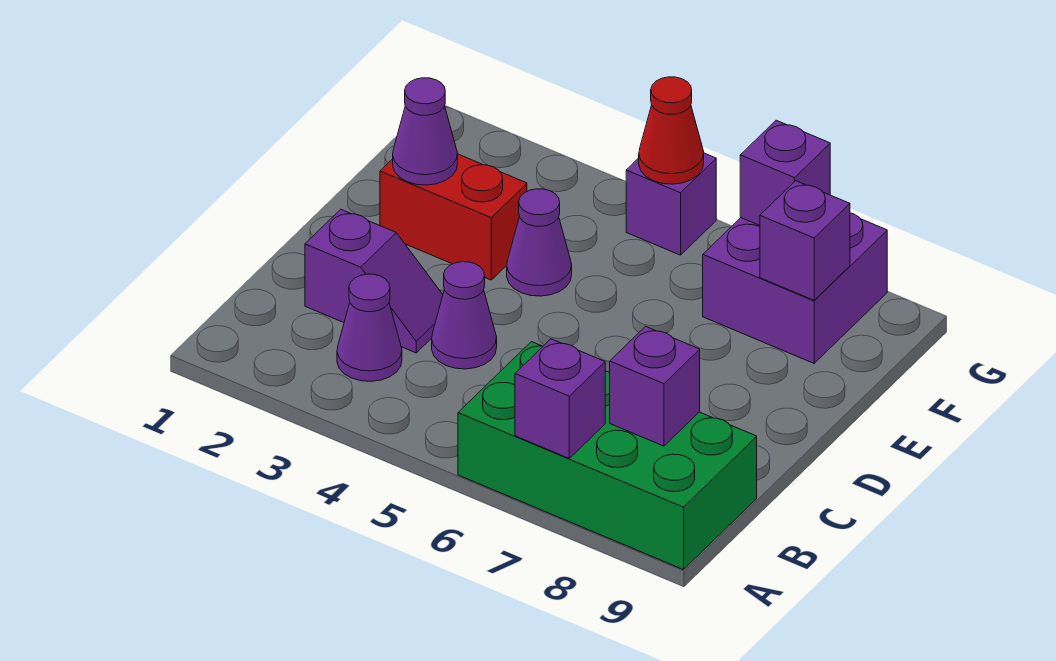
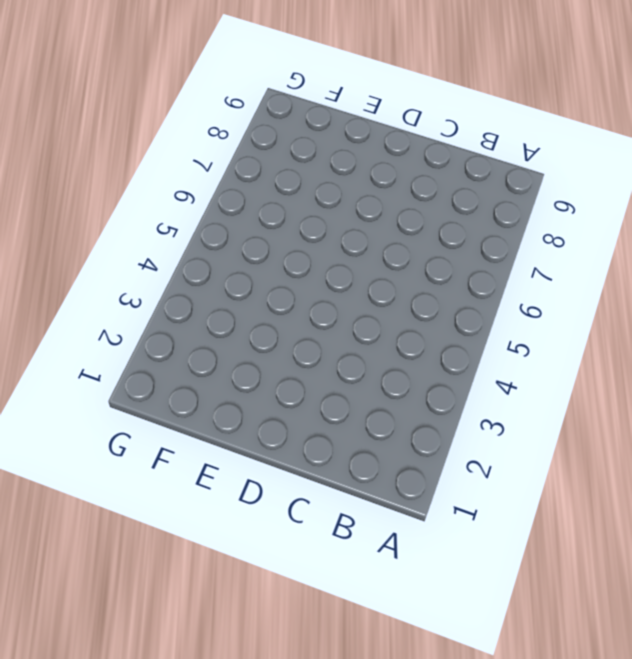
none -> green brick A6:B9 level 1
none -> purple cone B3 level 1
none -> purple slope C2:C3 level 1 top 2

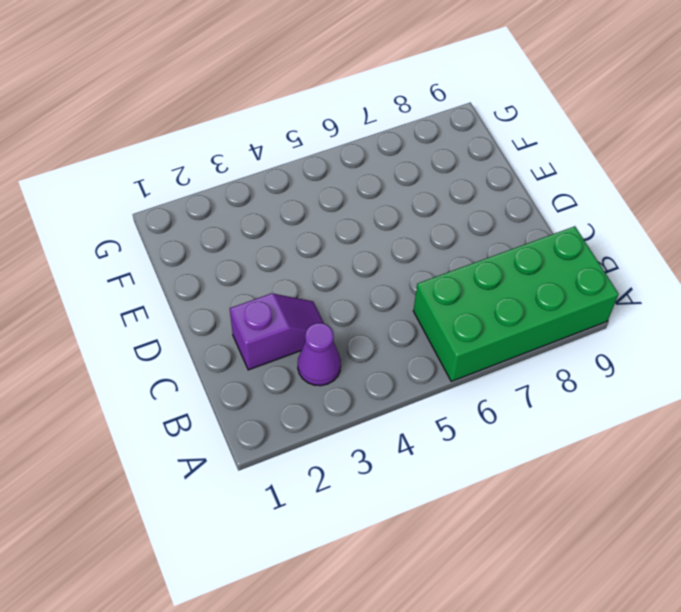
none -> purple cone C4 level 1
none -> red brick E2:E3 level 1
none -> purple cone E4 level 1

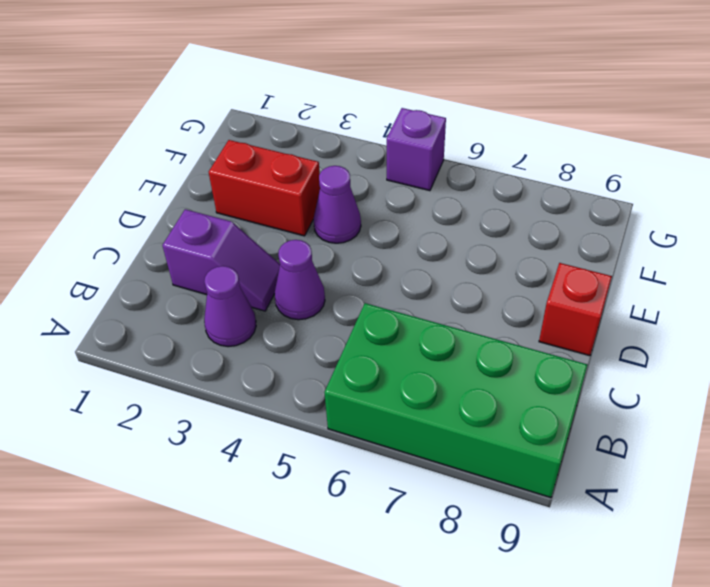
red brick D9 level 1 -> none
none -> purple brick F7:G8 level 1
none -> purple brick A7 level 2
none -> purple brick B8 level 2

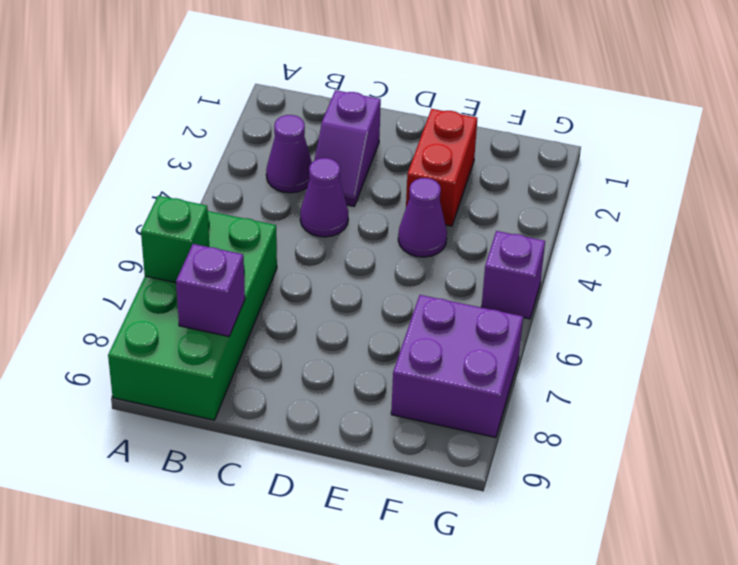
green brick A7 level 2 -> purple brick A7 level 2
none -> purple cone E2 level 2
none -> purple brick F8 level 2
none -> red cone G5 level 2

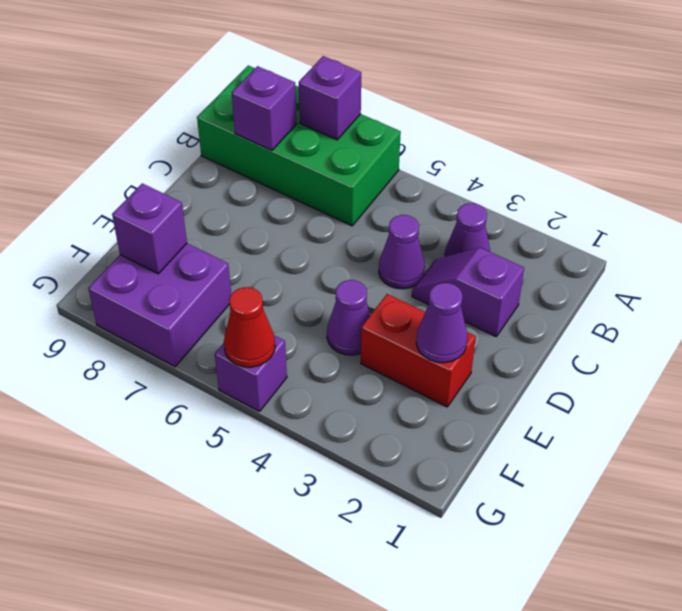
none -> purple brick G7 level 2

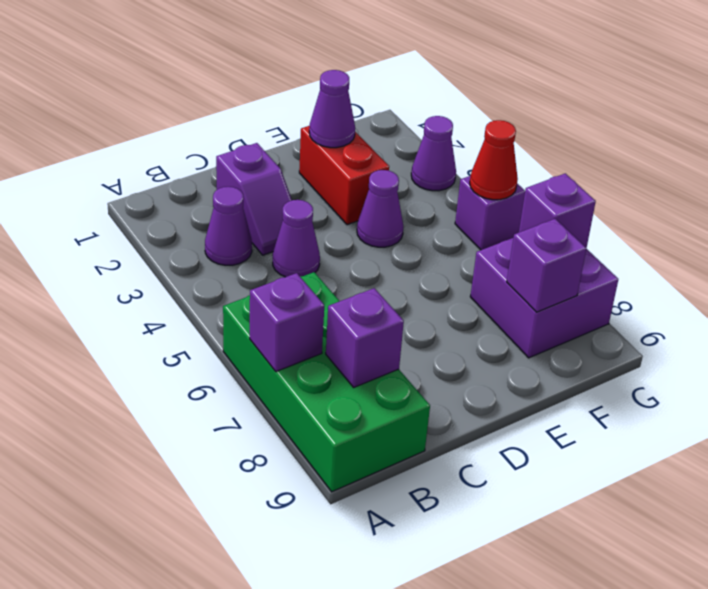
purple cone G3 level 1 -> none

